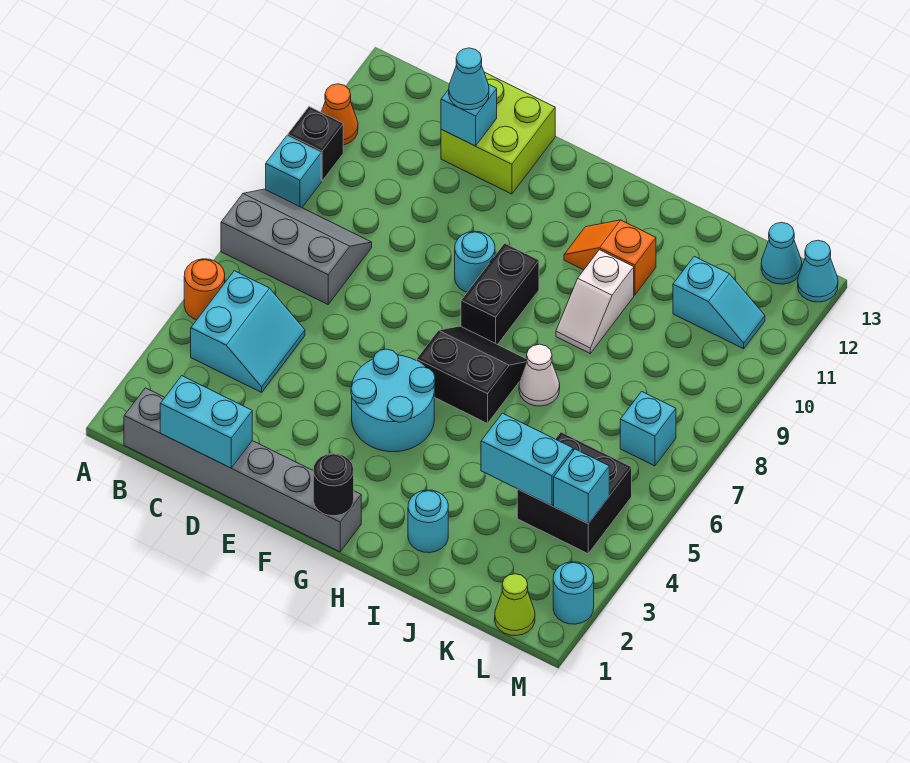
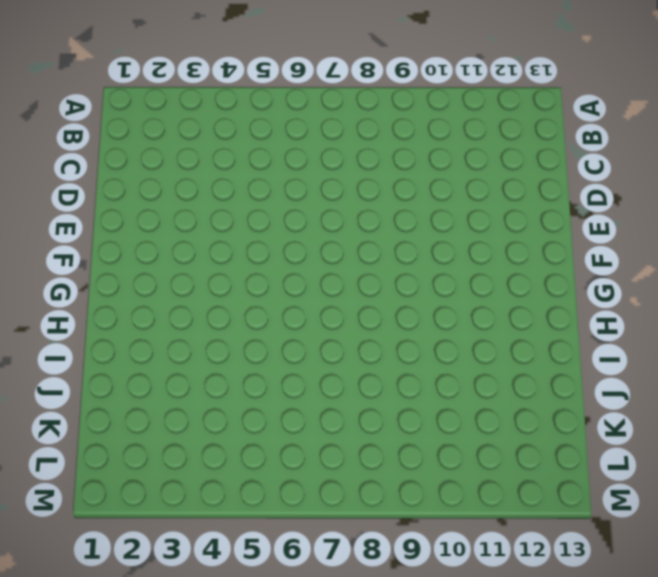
none -> orange round brick A5 level 1
none -> grey slope A7:C8 level 1 top 7
none -> cyan brick A9 level 1

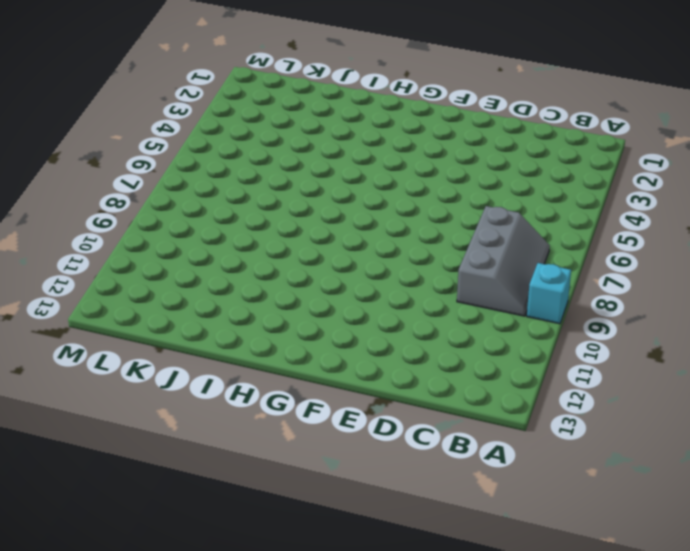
grey slope B7:C9 level 1 top C -> grey slope A7:C8 level 1 top 7
none -> orange round brick A5 level 1
none -> black brick A10 level 1
none -> orange cone A11 level 1

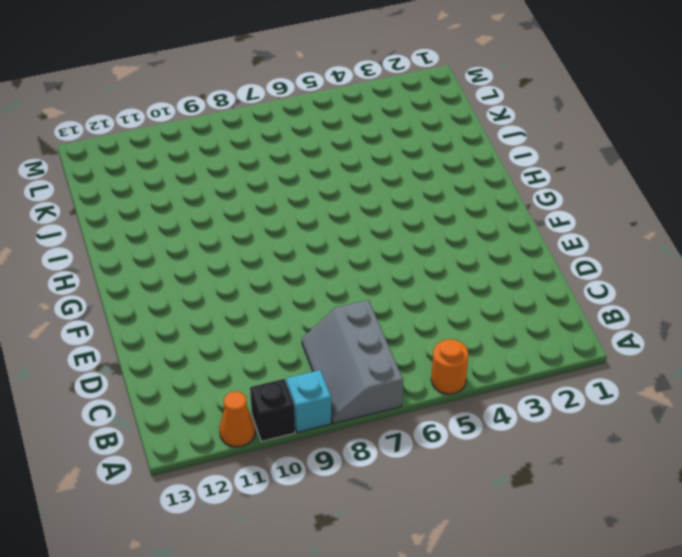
none -> grey brick B1:G1 level 1
none -> cyan slope B4:C5 level 1 top B
none -> lime brick D12:E13 level 1

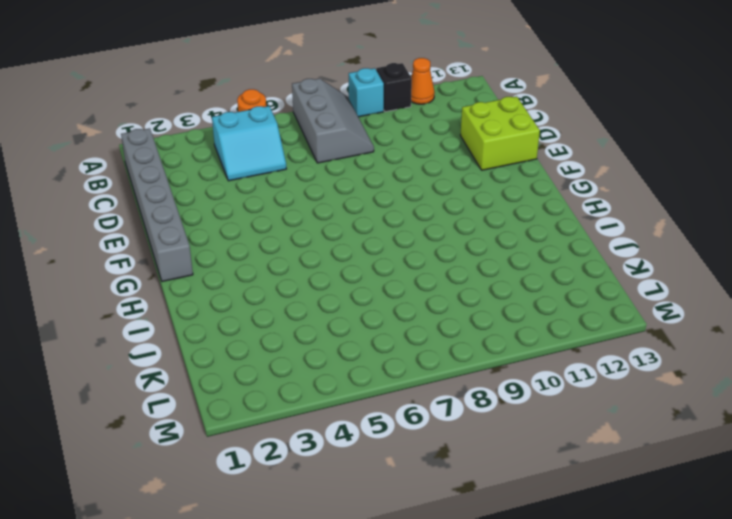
none -> cyan round brick F4:G5 level 1
none -> cyan round brick F9 level 1
none -> black slope G6:H7 level 1 top 6

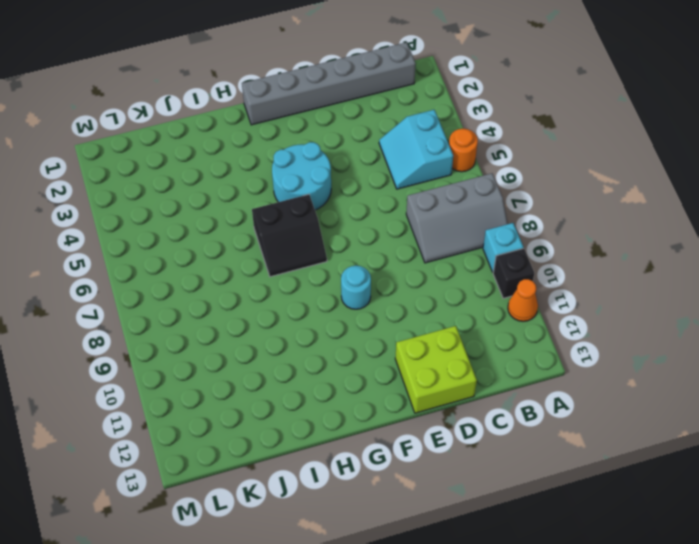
none -> black brick G8:G9 level 1
none -> orange slope H11:I11 level 1 top I
none -> cyan round brick I2 level 1

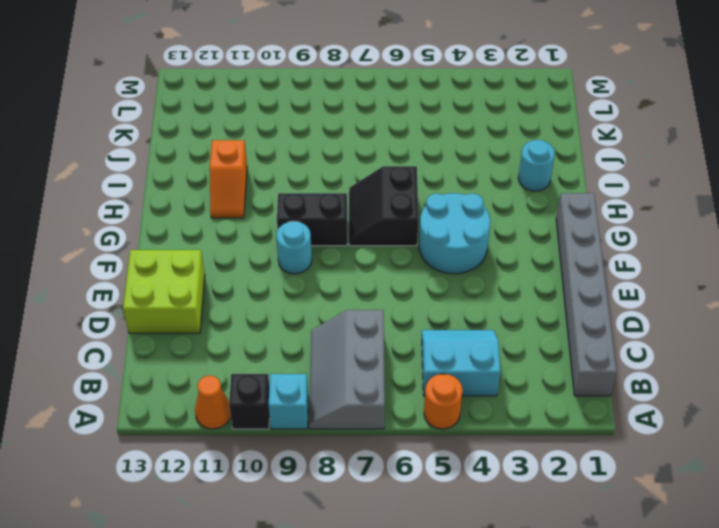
none -> white cone I7 level 1
none -> white slope I9:I10 level 1 top 10
none -> black brick K4:L5 level 1

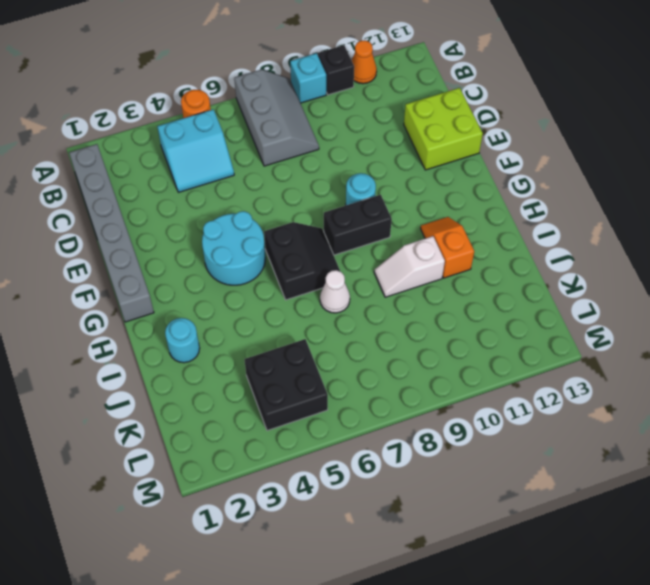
none -> cyan slope K11:L11 level 1 top K
none -> lime cone L1 level 1
none -> cyan brick L7 level 1

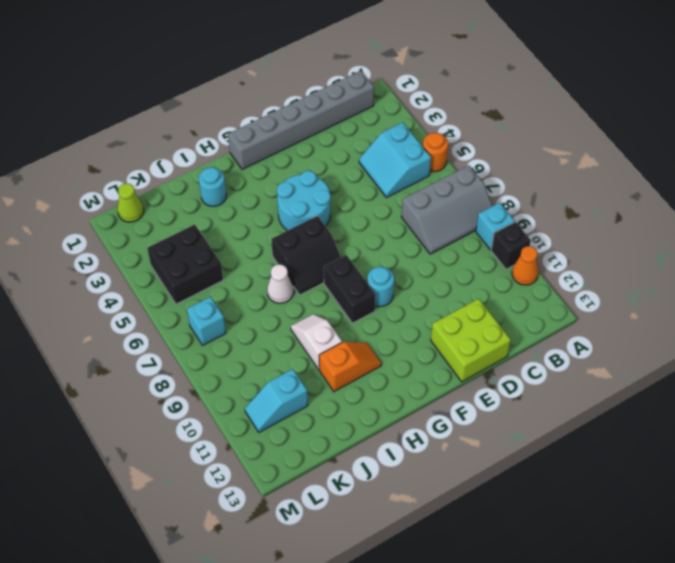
none -> cyan cone L13 level 1
none -> cyan round brick M2 level 1
none -> cyan cone M13 level 1

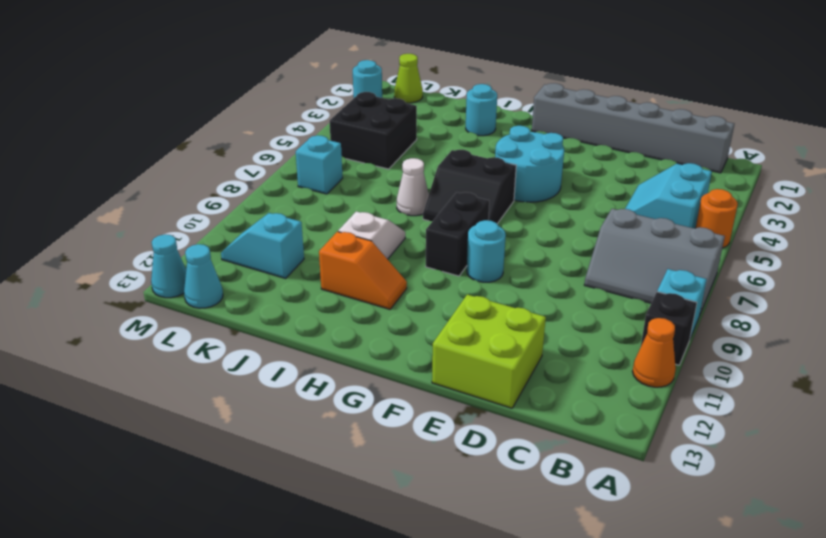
none -> cyan brick C1:D1 level 2
none -> cyan brick D12 level 2
none -> black round brick G1 level 2

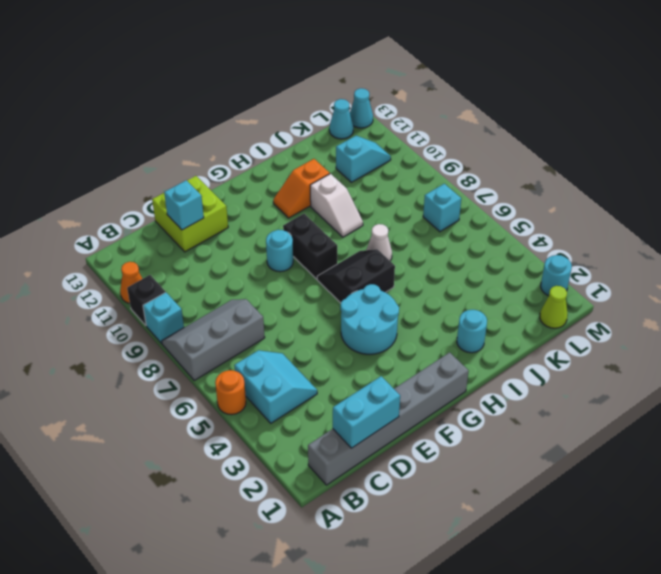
none -> black brick K4:L5 level 1
none -> black round brick G1 level 2
none -> cyan brick J4:K4 level 2

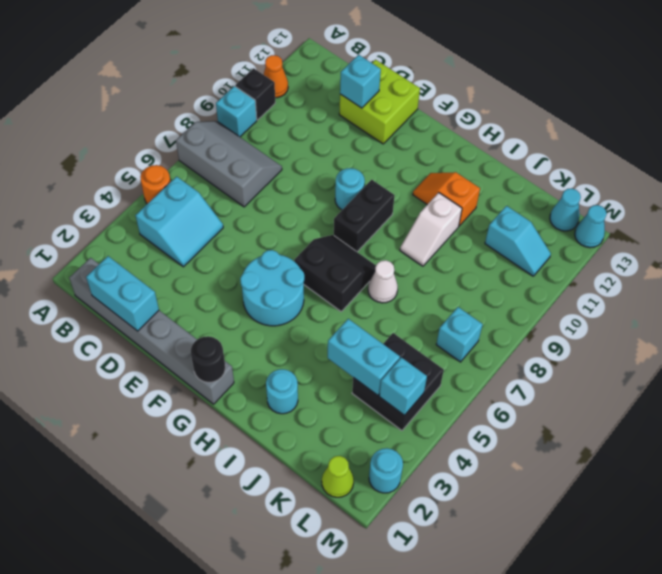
none -> cyan cone D12 level 3

